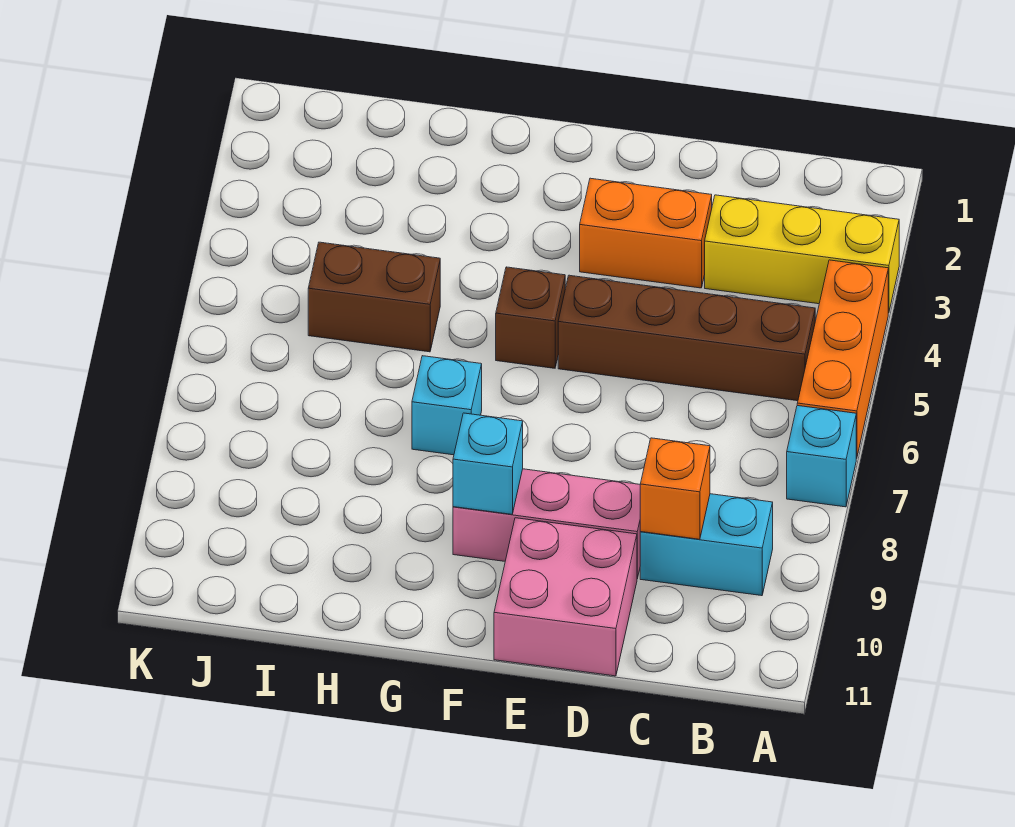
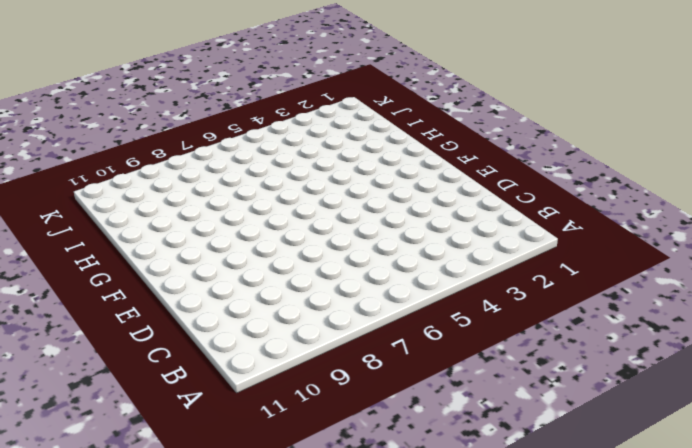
none -> yellow brick A3:C3 level 1
none -> orange brick A4:A6 level 1
none -> cyan brick A7 level 1

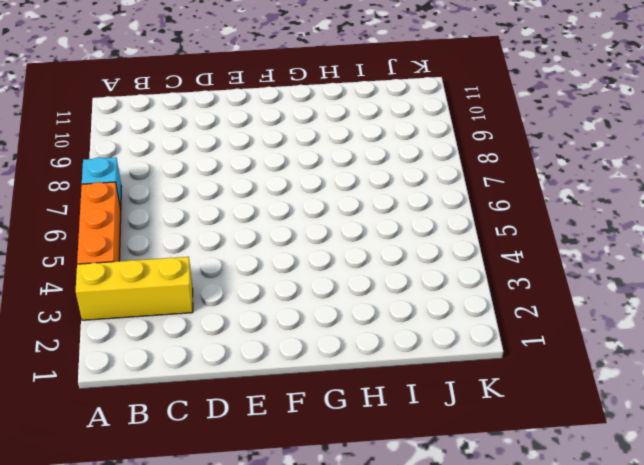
none -> brown brick B5:E5 level 1
none -> cyan brick B9:C9 level 1
none -> orange brick D3:E3 level 1

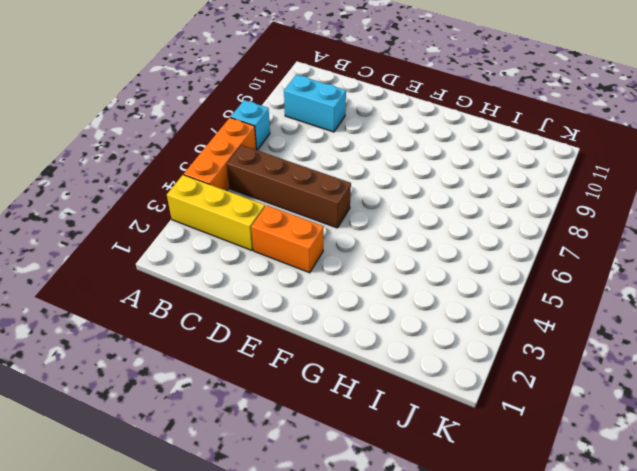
none -> pink brick D9:F9 level 1
none -> pink brick D10:E11 level 1
none -> brown brick F5 level 1

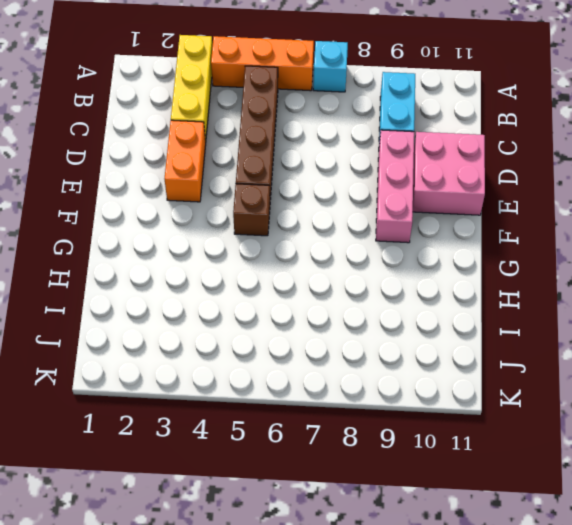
none -> cyan brick G7 level 1
none -> brown brick H5:I5 level 1
none -> orange brick C9 level 2

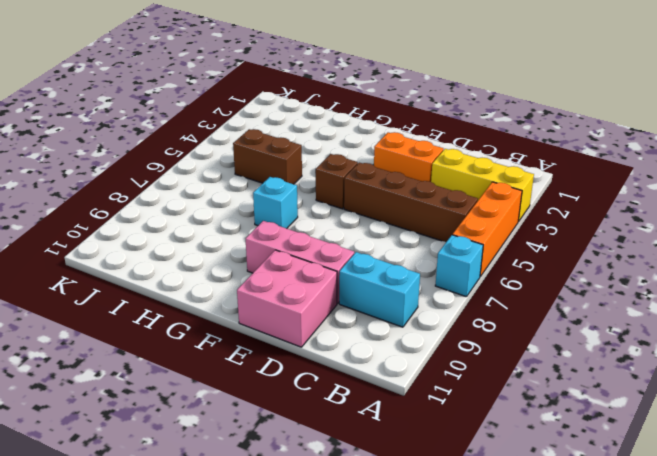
none -> orange brick C9 level 2
none -> cyan brick F9 level 2

